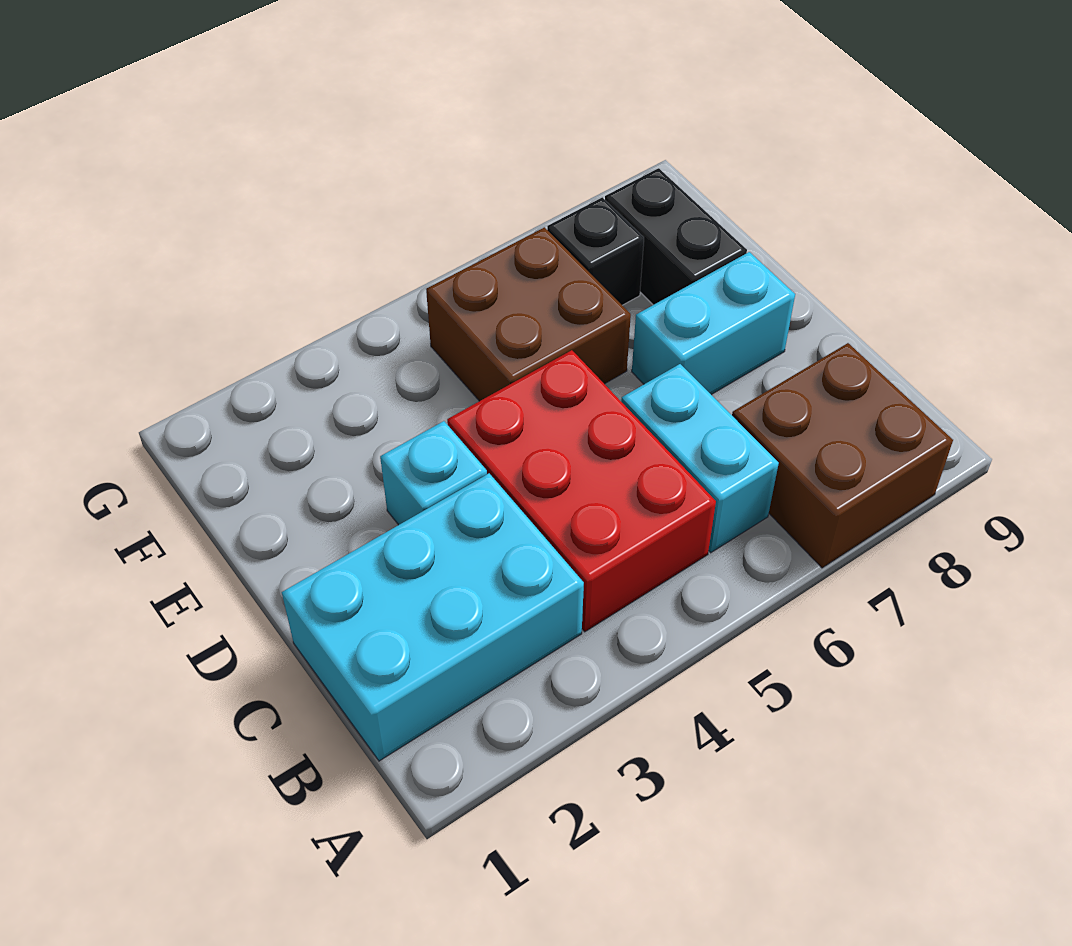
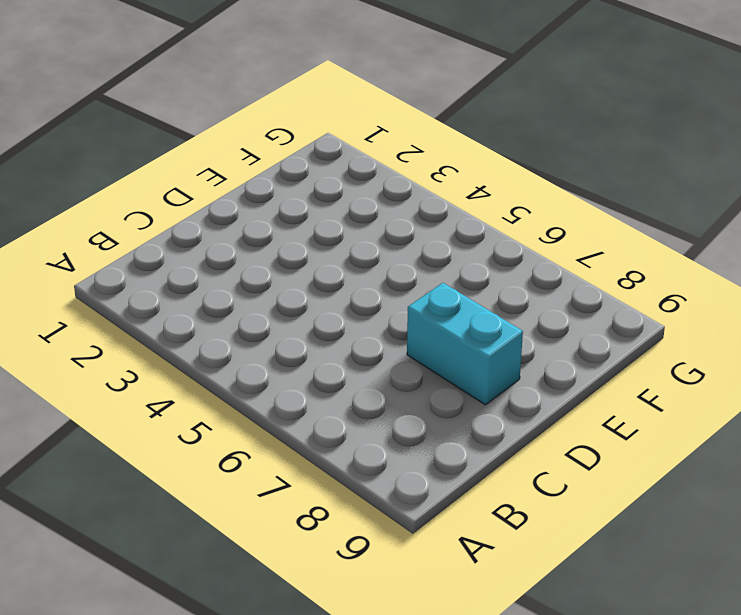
none -> brown brick A7:B8 level 1
none -> cyan brick B1:C3 level 1

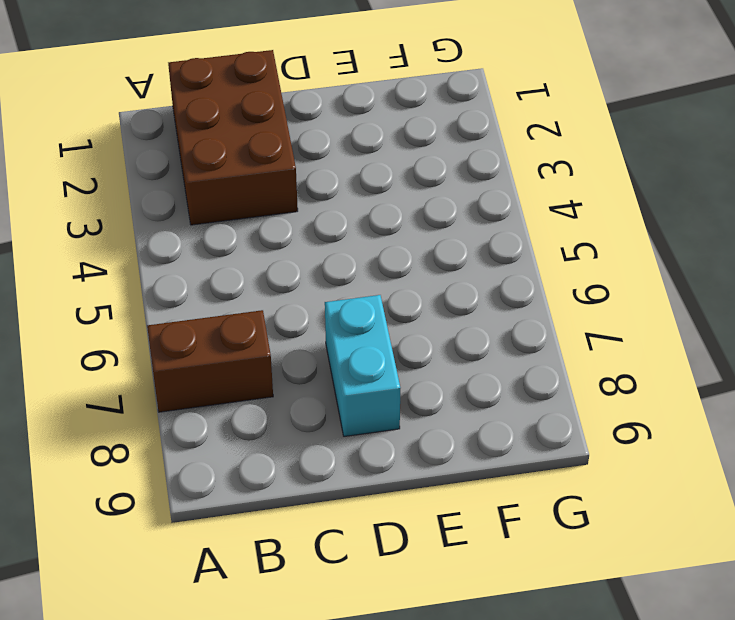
brown brick A7:B7 level 1 -> brown brick A7:B8 level 1
brown brick B1:C3 level 1 -> cyan brick B1:C3 level 1
none -> red brick B4:D5 level 1
none -> cyan brick B6:C6 level 1

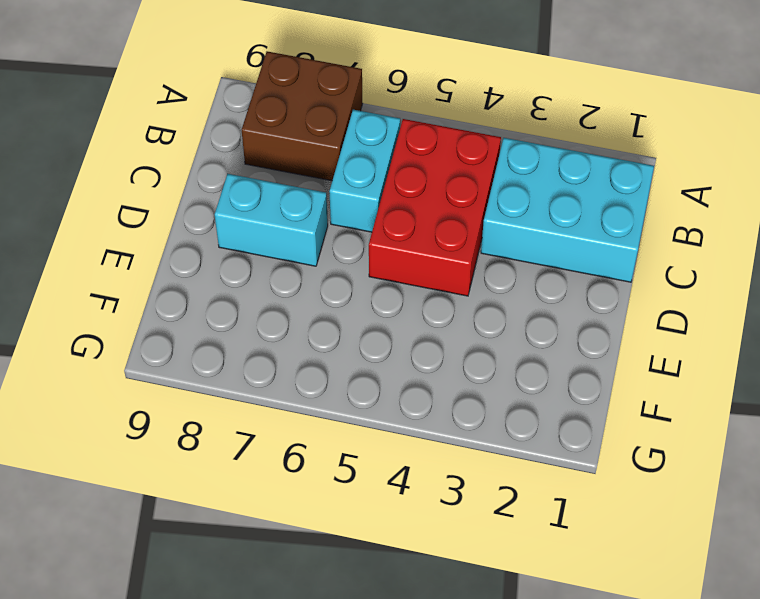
none -> cyan brick D3 level 1
none -> brown brick E5:F6 level 1

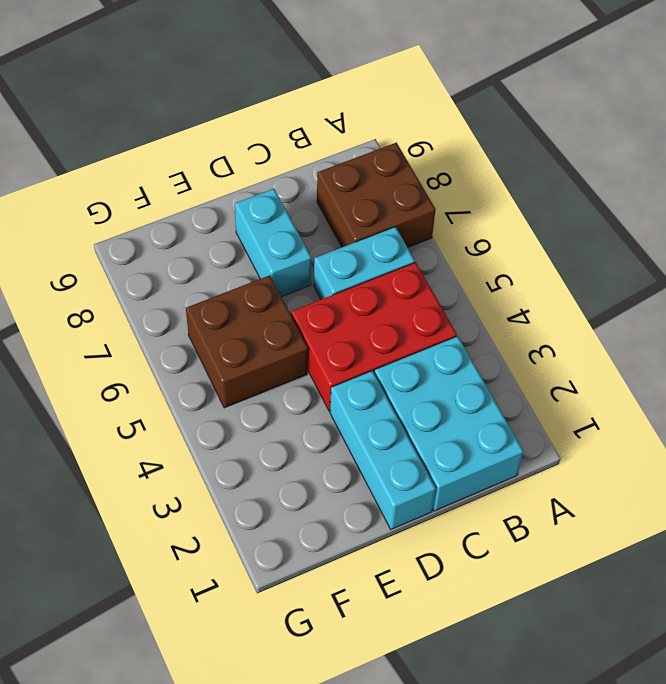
cyan brick D1:D3 level 1 -> cyan brick D3 level 1
none -> black brick E8:F8 level 1
none -> black brick F7 level 1

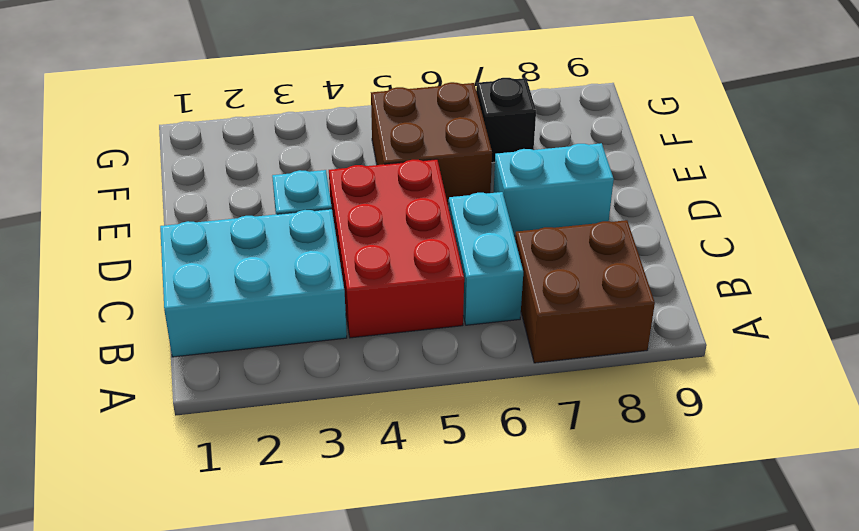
none -> black brick E8:F8 level 1

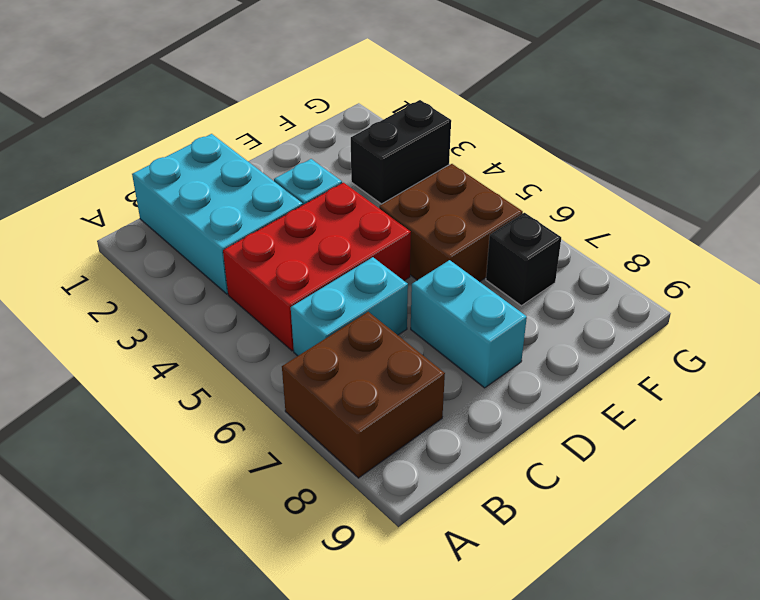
black brick F3:G3 level 1 -> black brick E8:F8 level 1

